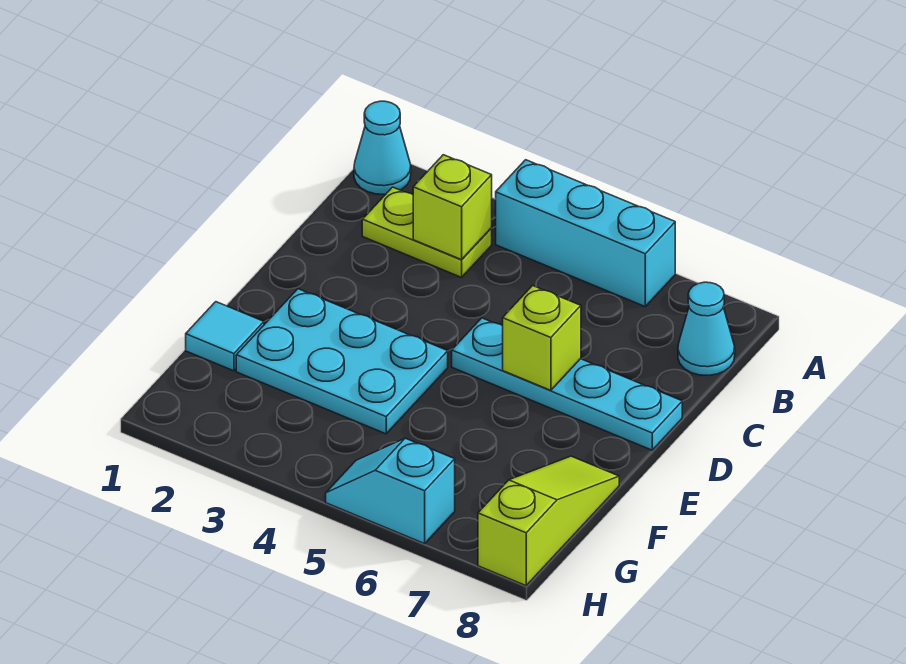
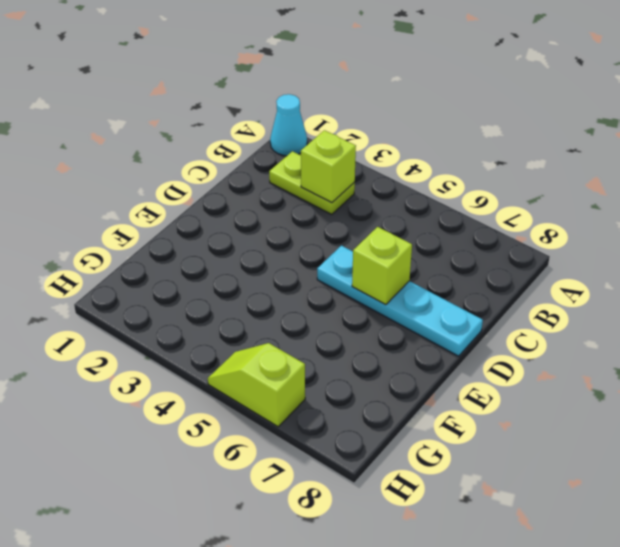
lime slope H5:H6 level 1 top 6 -> cyan slope H5:H6 level 1 top 6
none -> cyan brick A4:A6 level 1
none -> cyan cone B8 level 1

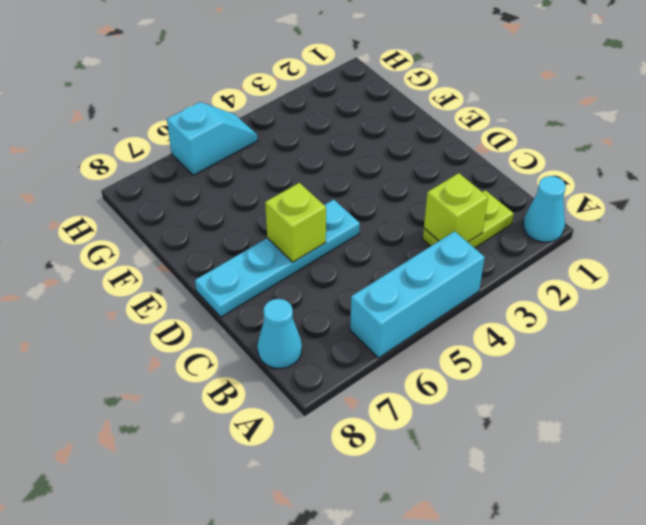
none -> cyan plate E2:F4 level 1
none -> cyan tile F1 level 1

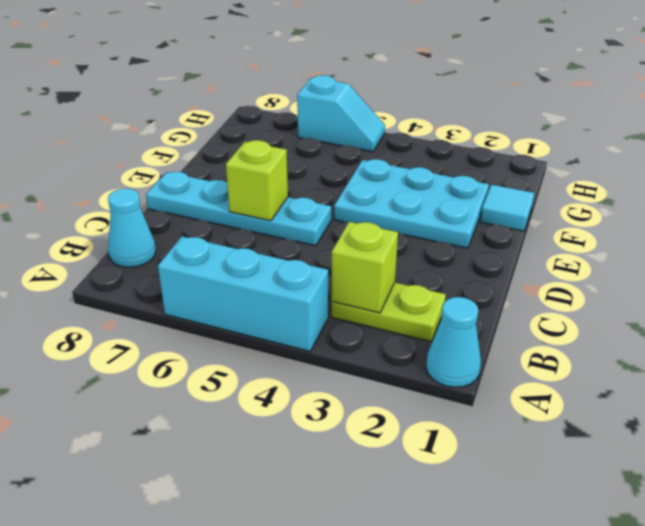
none -> lime slope F8:H8 level 1 top H

